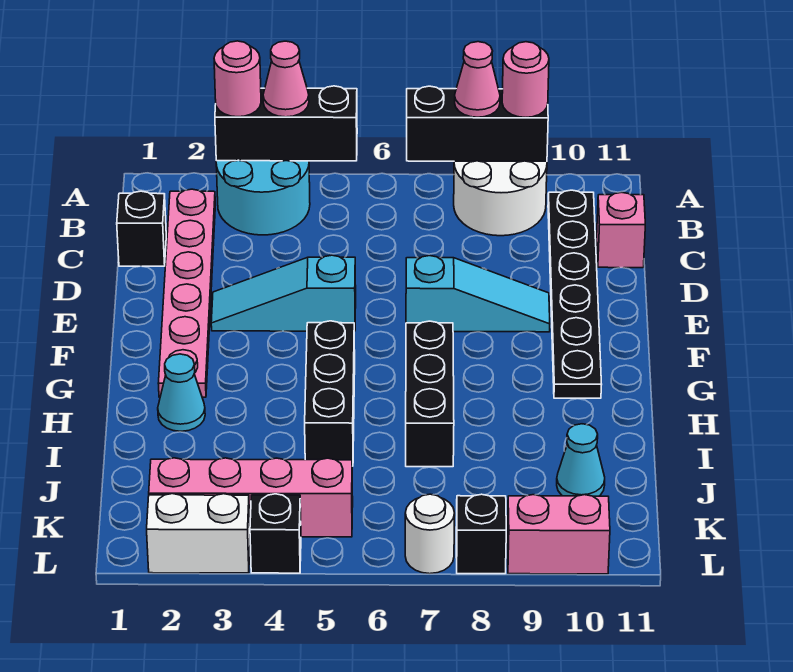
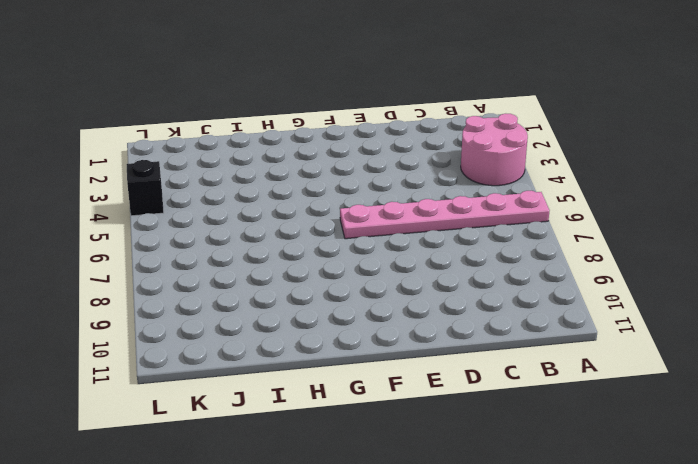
pink round brick A3:B4 level 1 -> cyan round brick A3:B4 level 1
pink plate A6:F6 level 1 -> pink plate B2:G2 level 1
none -> white round brick A8:B9 level 1
none -> black plate B10:G10 level 1
none -> black brick C1 level 1

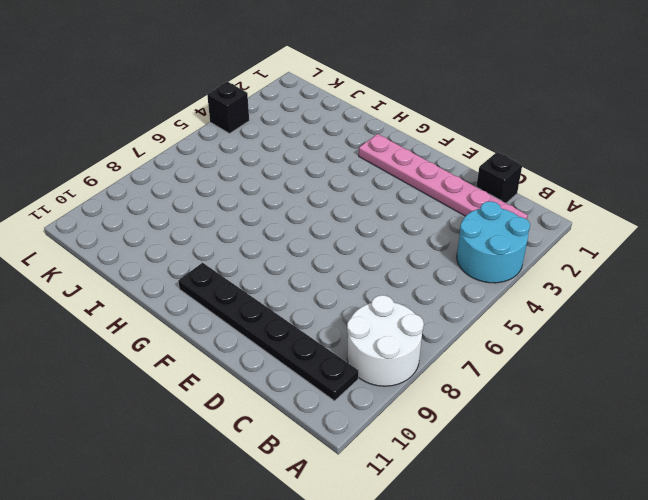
none -> pink brick C11 level 1
none -> cyan slope E3:E5 level 1 top 5
none -> cyan slope E7:E9 level 1 top 7

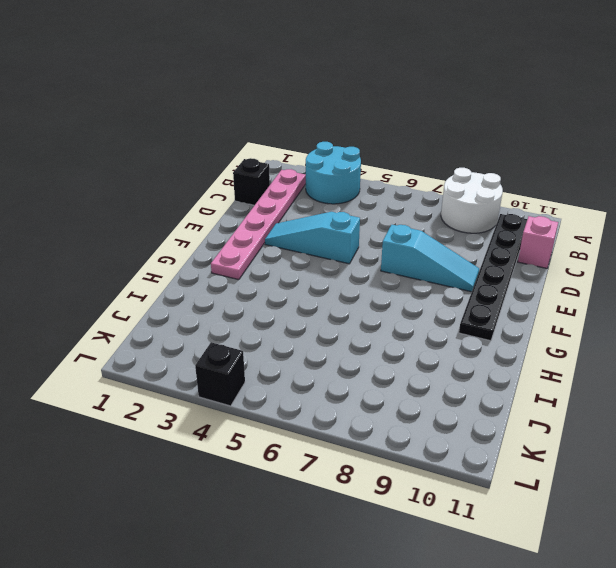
none -> black brick G5:I5 level 1
none -> black brick G7:I7 level 1
none -> cyan cone H2 level 1

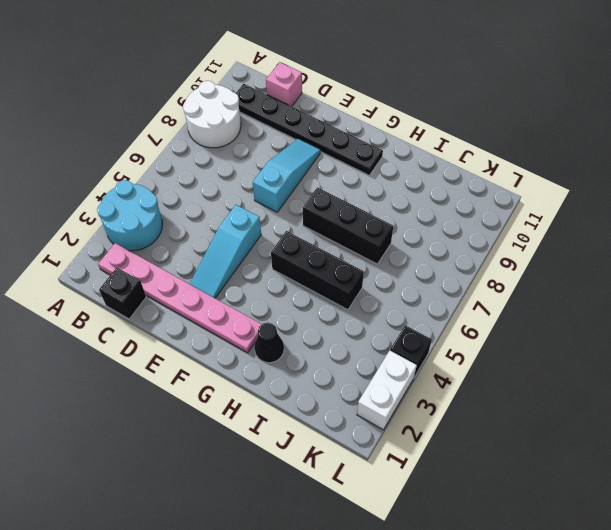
black cone H2 level 1 -> cyan cone H2 level 1
none -> cyan cone J10 level 1
none -> pink brick K2:K5 level 1
none -> white round brick L7 level 1

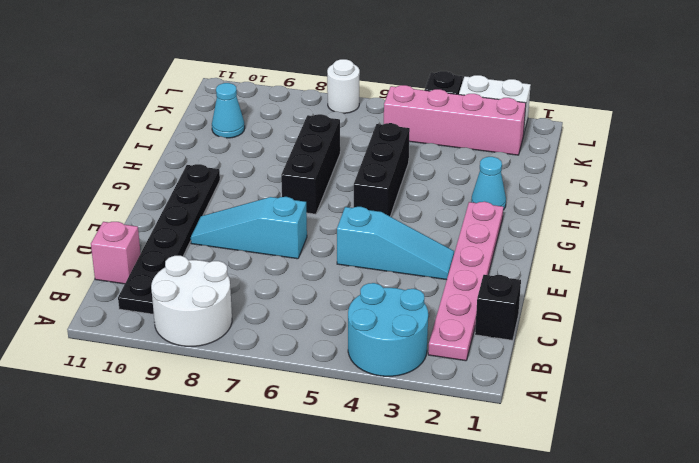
none -> black brick L8 level 1
none -> pink brick L9:L10 level 1
none -> black brick A3:A5 level 2

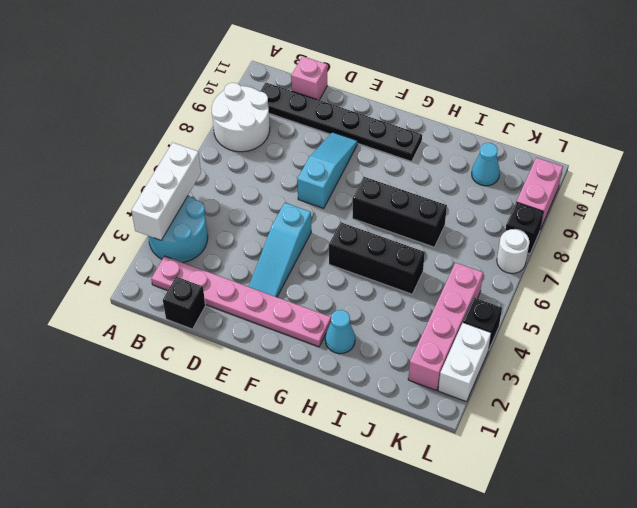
white brick A3:A5 level 2 -> black brick A3:A5 level 2
none -> black brick A7:A9 level 2
none -> pink round brick A3 level 3
none -> pink cone A4 level 3

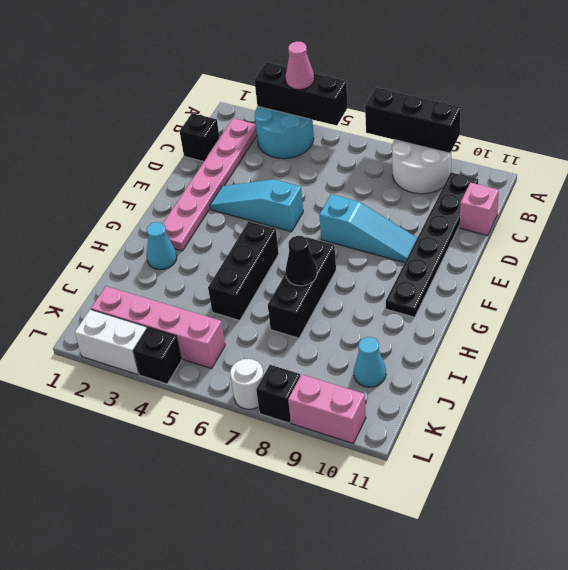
black cone H7 level 2 -> none
none -> pink round brick A3 level 3
none -> pink cone A8 level 3
none -> pink round brick A9 level 3

